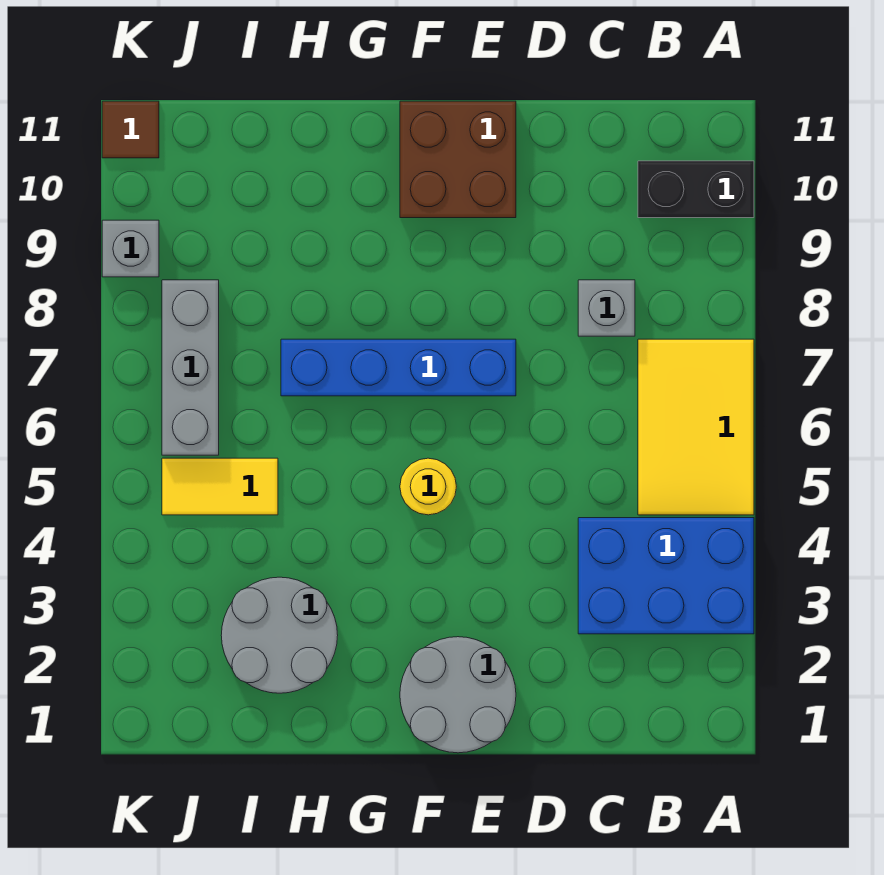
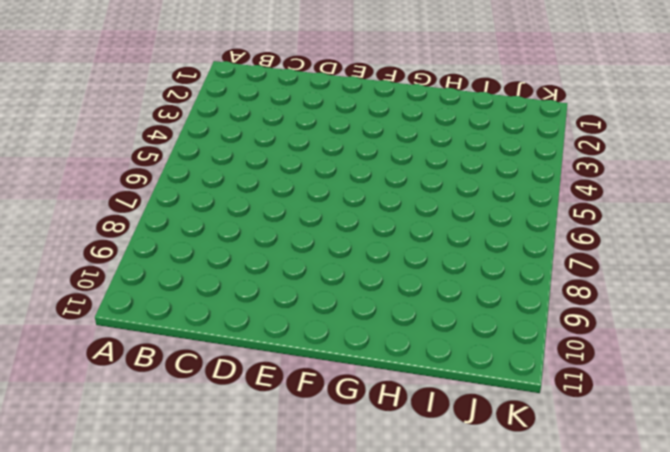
none -> blue brick A3:C4 level 1
none -> yellow tile A5:B7 level 1
none -> black brick A10:B10 level 1

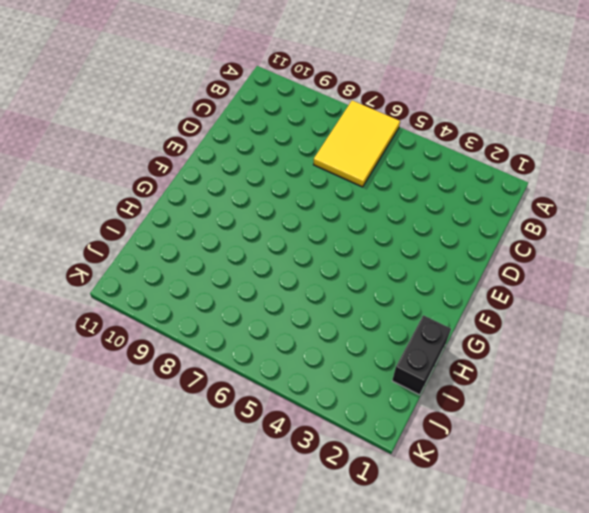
yellow tile A6:C7 level 1 -> yellow tile A5:B7 level 1
black brick H1:I1 level 1 -> black brick A10:B10 level 1
none -> blue brick A3:C4 level 1
none -> grey brick C8 level 1
none -> grey round brick E1:F2 level 1

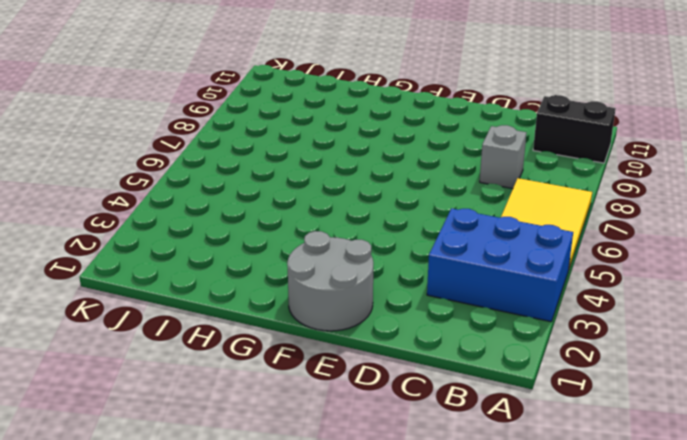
none -> blue brick E7:H7 level 1
none -> brown brick E10:F11 level 1
none -> yellow round brick F5 level 1

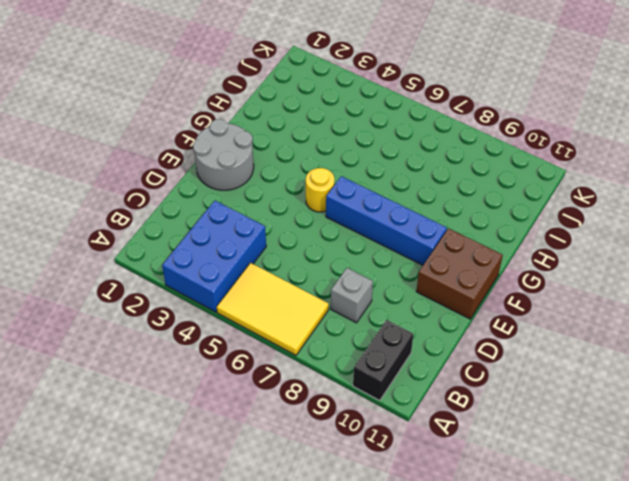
blue brick F6:F9 level 1 -> blue brick E7:H7 level 1
none -> grey round brick H2:I3 level 1
none -> yellow tile I5:J5 level 1
none -> grey brick J6:J8 level 1

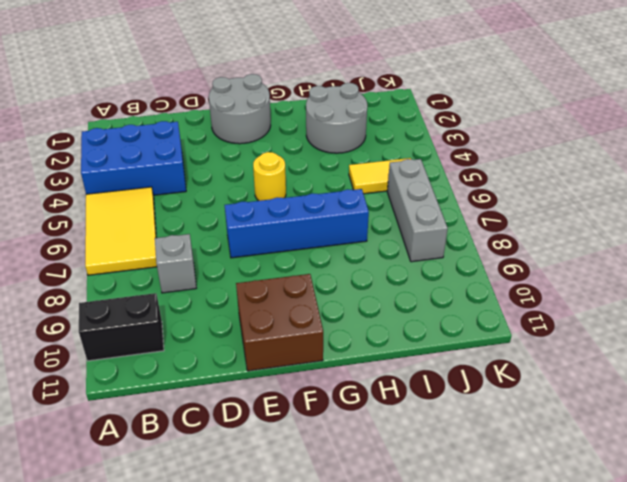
none -> grey brick K9 level 1
none -> brown tile K11 level 1

